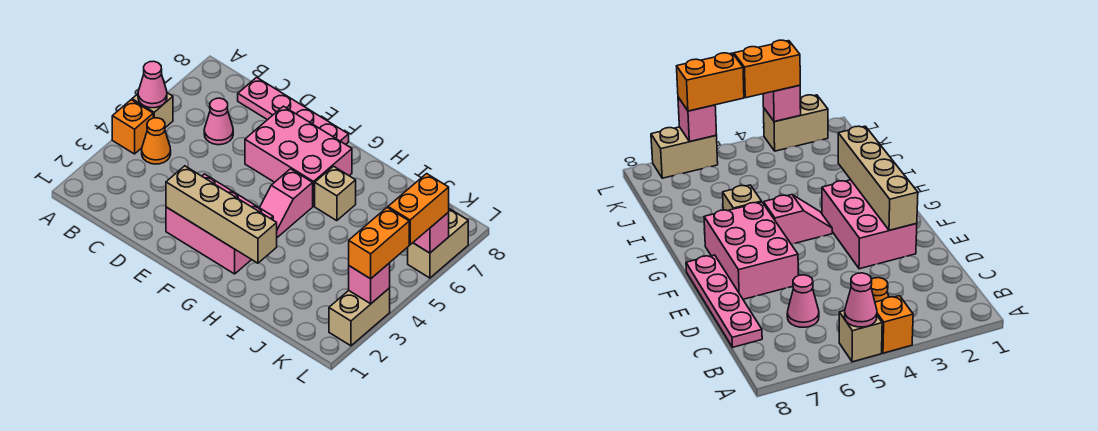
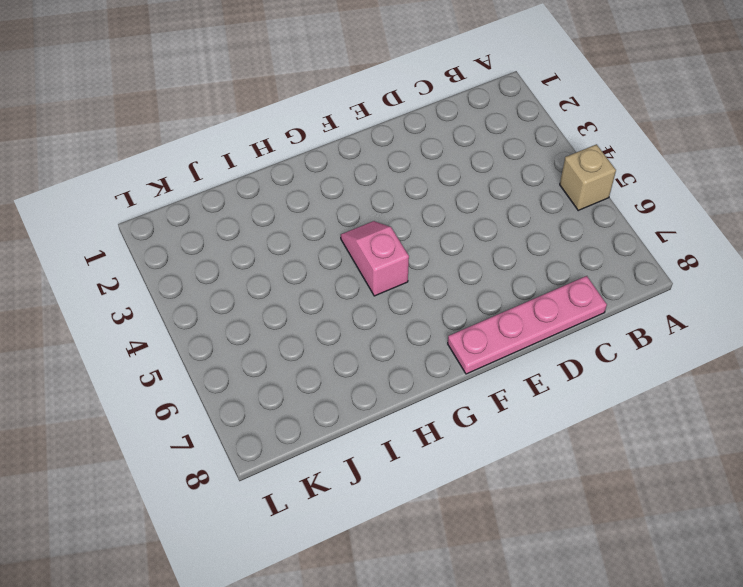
none -> orange brick A4 level 1
none -> orange cone B4 level 1
none -> pink cone C6 level 1

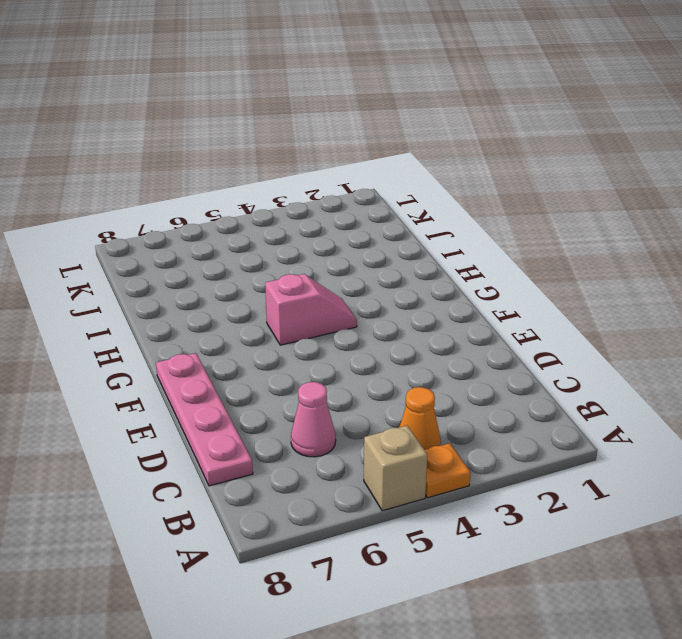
orange plate A4 level 1 -> orange brick A4 level 1
none -> pink brick E2:G3 level 1
none -> pink brick E6:G7 level 1
none -> tan brick H6 level 1

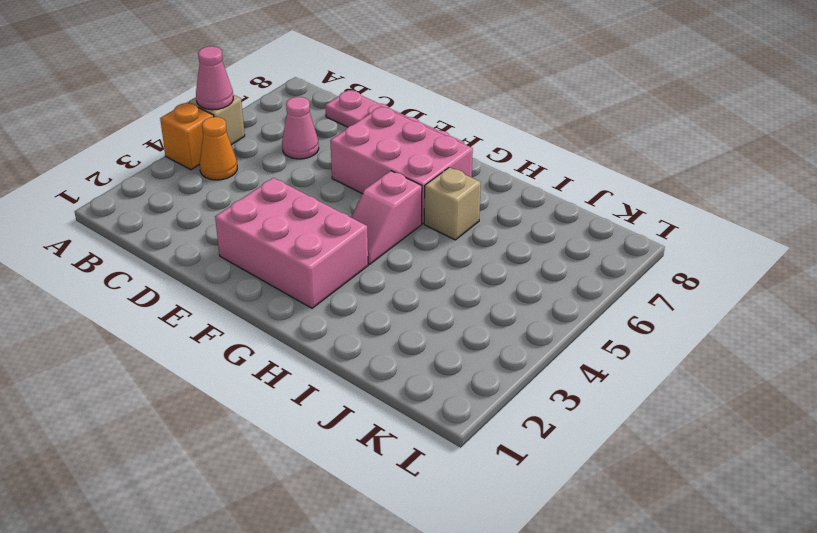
none -> tan brick L2:L3 level 1
none -> tan brick L6:L7 level 1
none -> tan brick E2:H2 level 2

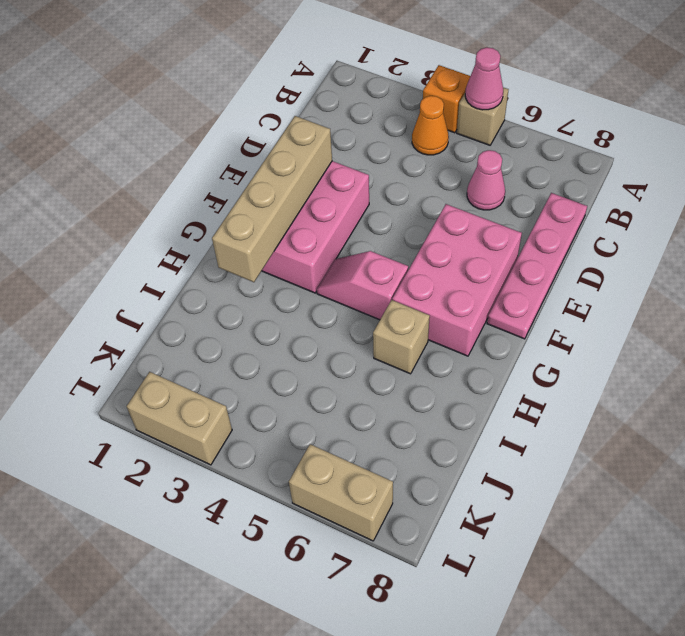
none -> pink brick L3 level 2
none -> pink brick L6 level 2
none -> orange brick L3:L4 level 3

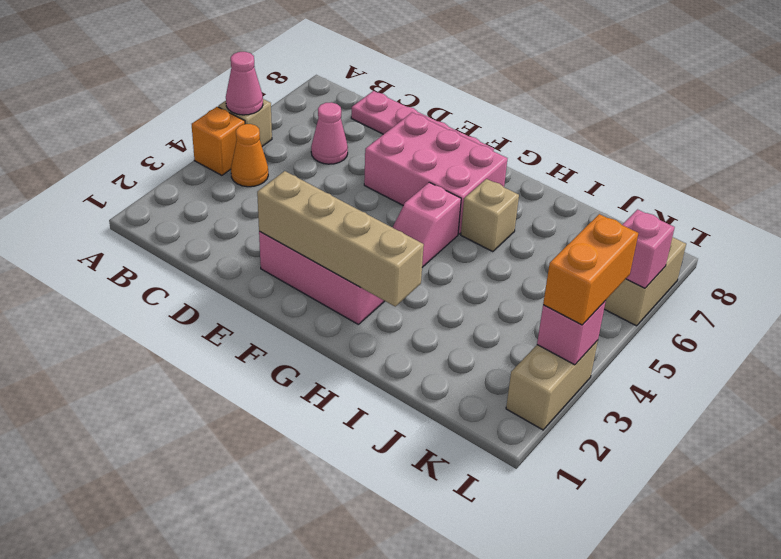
none -> orange brick L5:L6 level 3

